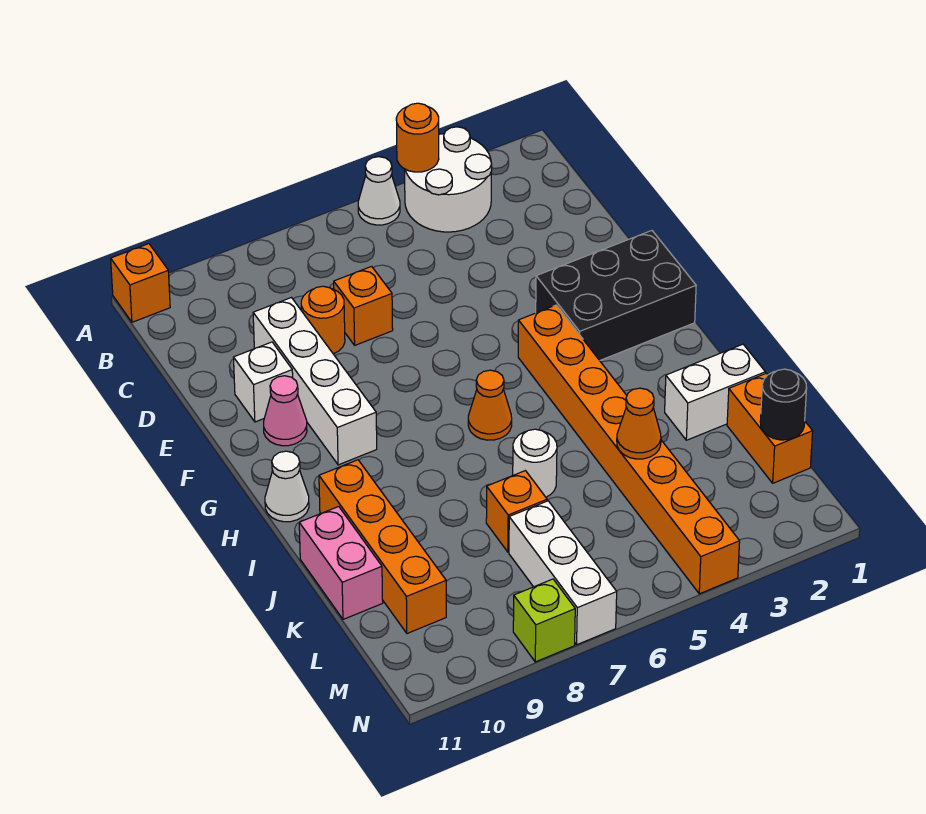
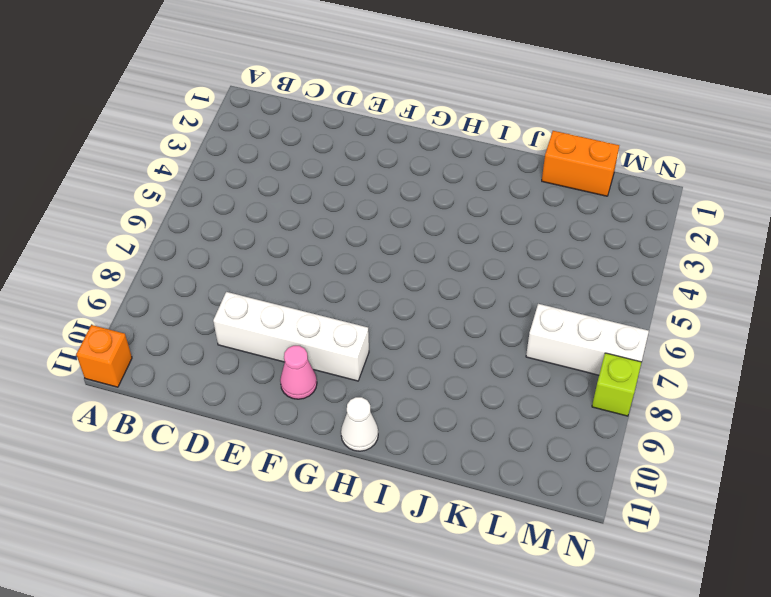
none -> white round brick A3:B4 level 1
none -> white cone A5 level 1
none -> orange brick D7 level 1

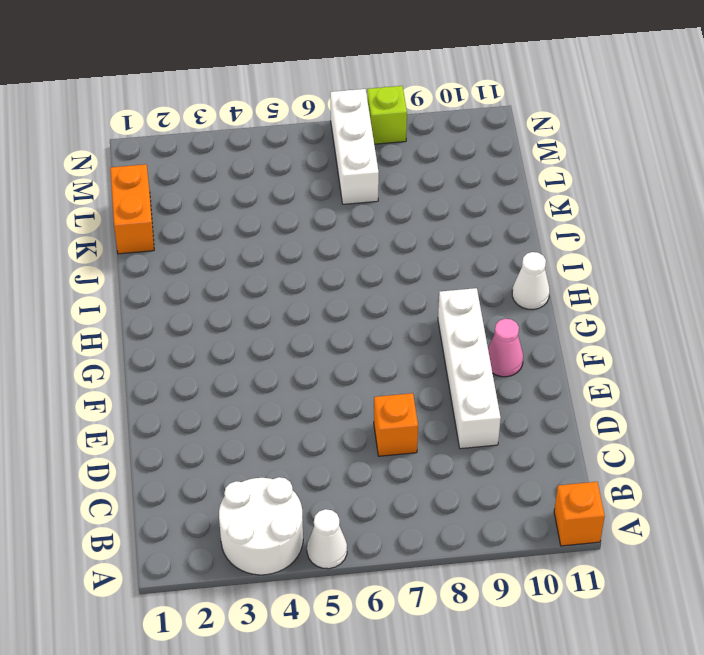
none -> orange round brick D8 level 1
none -> white brick E10 level 1
none -> black brick F1:G3 level 1

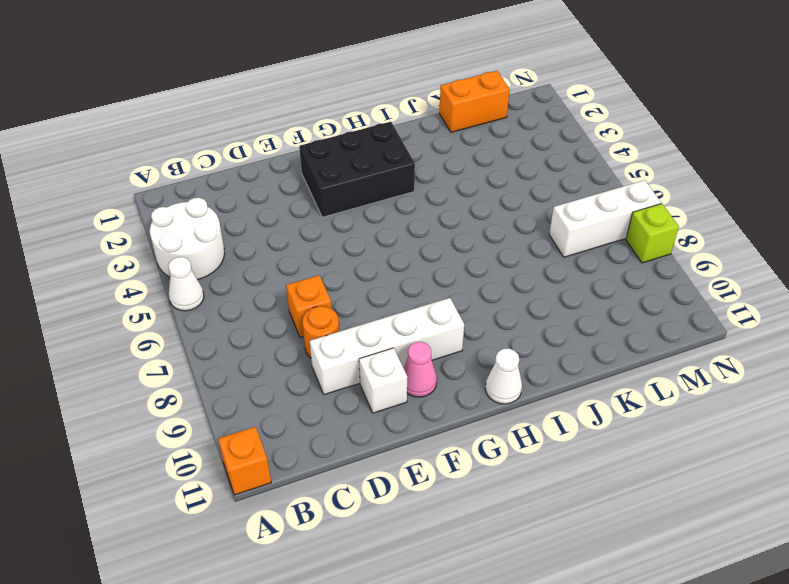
black brick F2:H3 level 1 -> black brick F1:G3 level 1
none -> orange brick G4:N4 level 1
none -> orange cone H6 level 1
none -> orange brick I10:L10 level 1

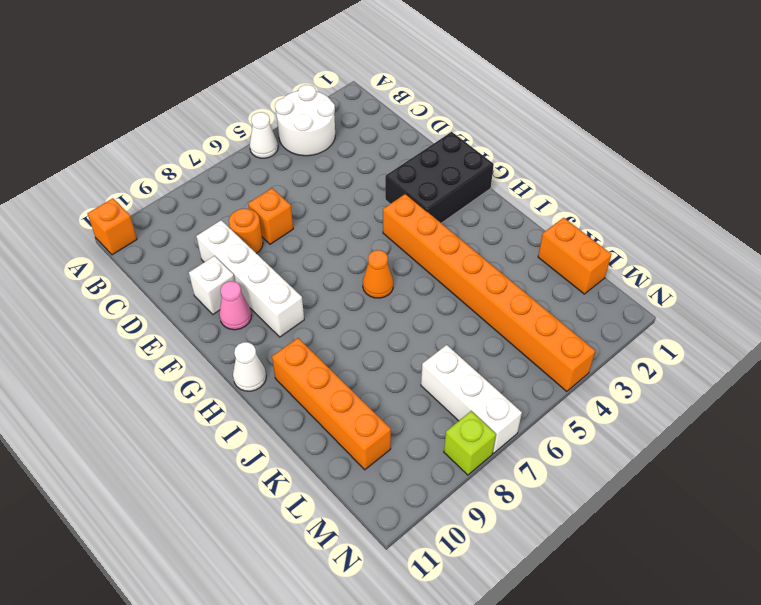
none -> white brick J1:J2 level 1
none -> white round brick J6 level 1
none -> pink brick J11:K11 level 1

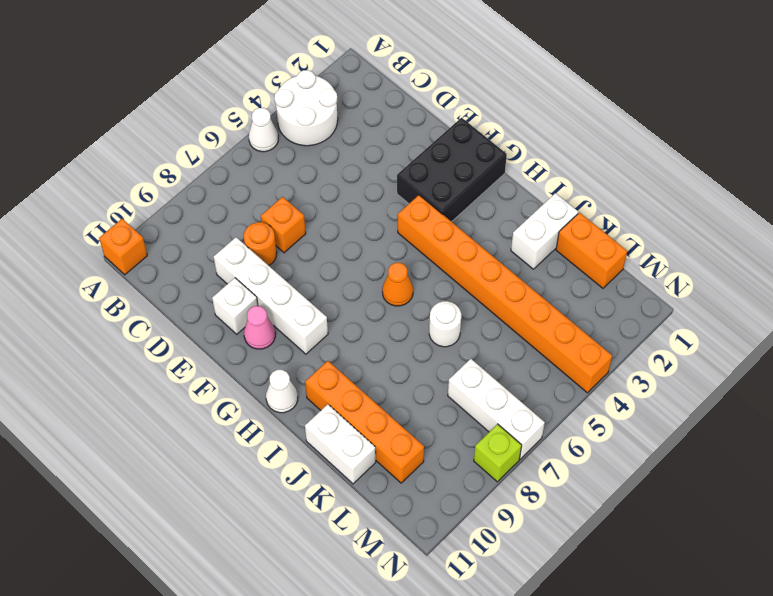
white brick J11:K11 level 1 -> pink brick J11:K11 level 1
none -> orange brick K7 level 1
none -> orange round brick A4 level 2
none -> orange cone K4 level 2

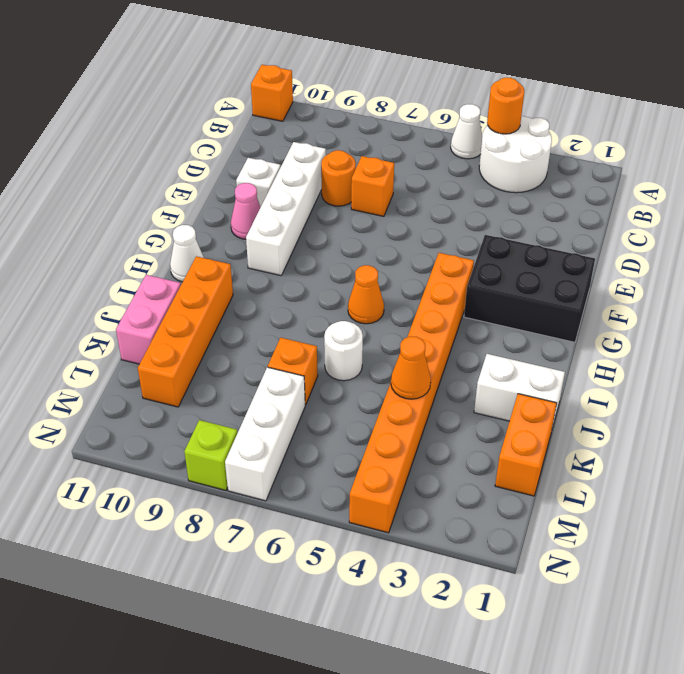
none -> black round brick L1 level 2

